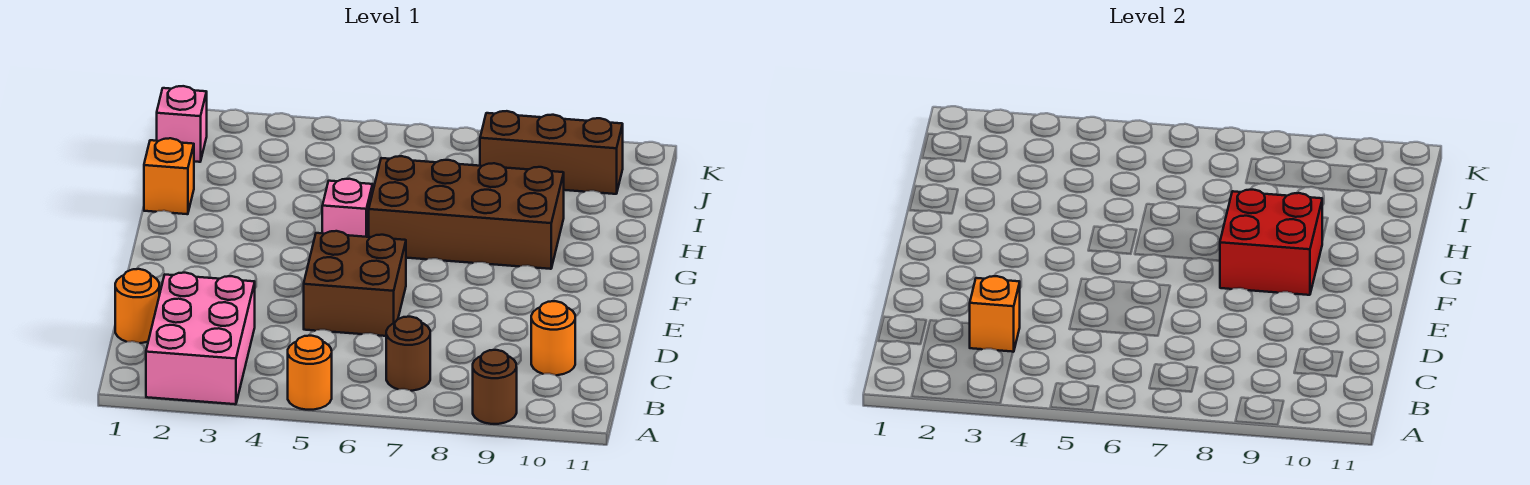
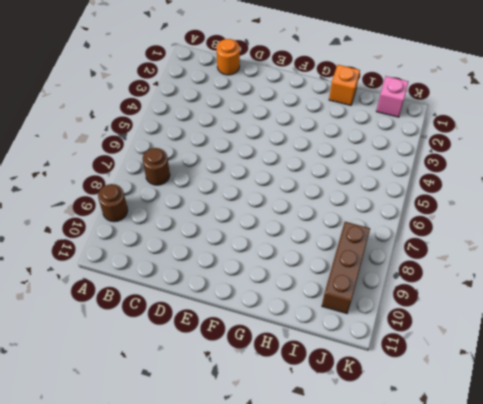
none -> pink brick A2:C3 level 1
none -> orange round brick A5 level 1
none -> orange round brick C10 level 1

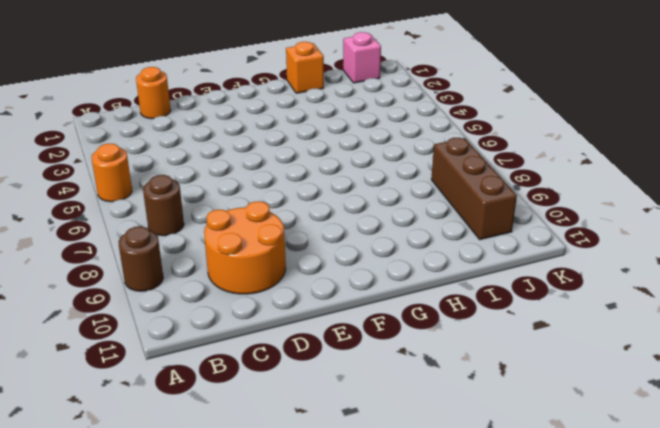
orange round brick C9:D10 level 1 -> orange round brick C10 level 1
none -> pink brick A2:C3 level 1
none -> brown brick D5:E6 level 1
none -> pink brick G5 level 1

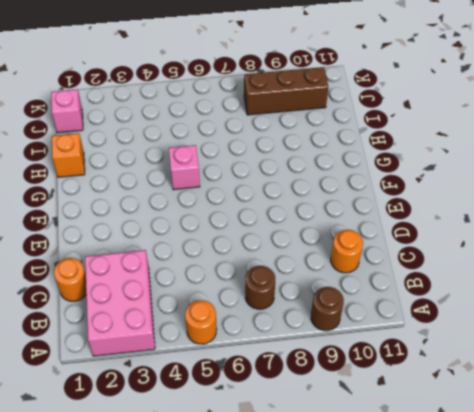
none -> brown brick D5:E6 level 1
none -> brown brick G6:H9 level 1
none -> orange brick C3 level 2

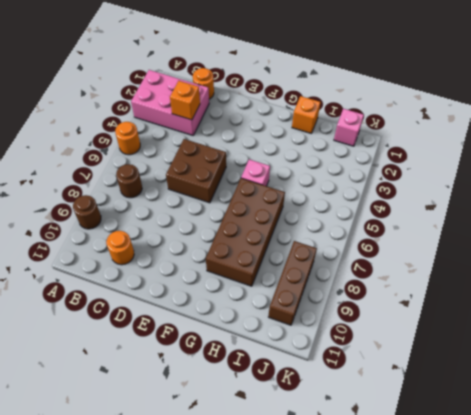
none -> red brick F8:G9 level 2

